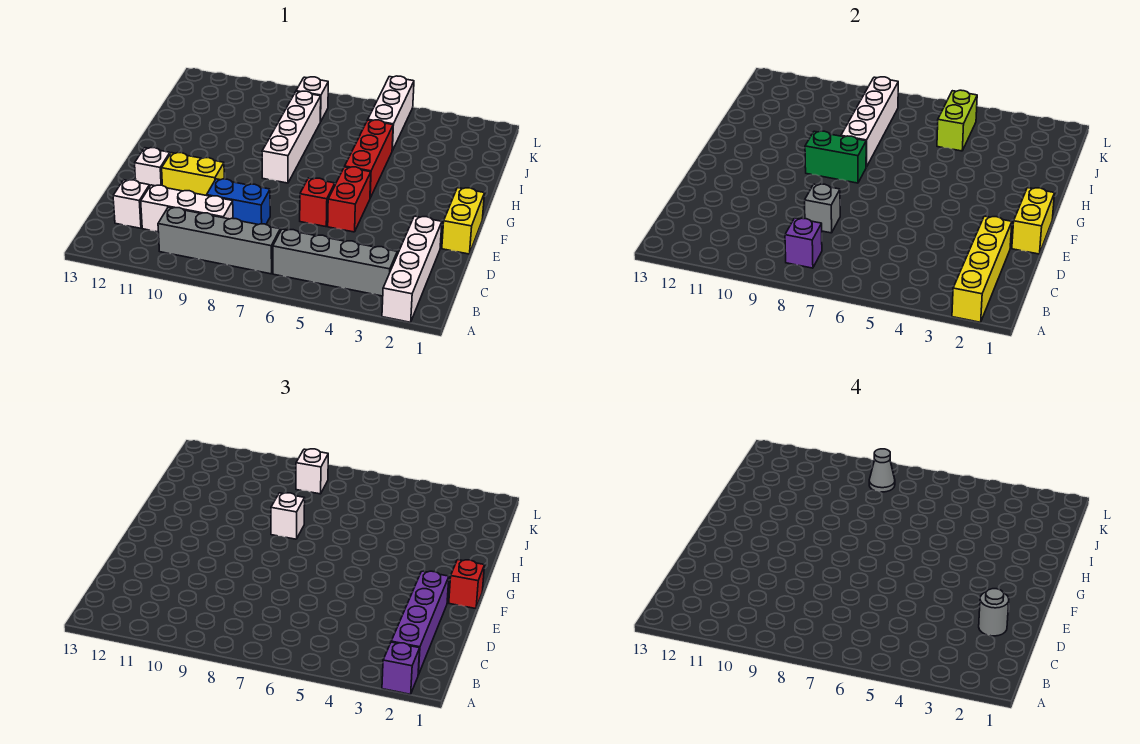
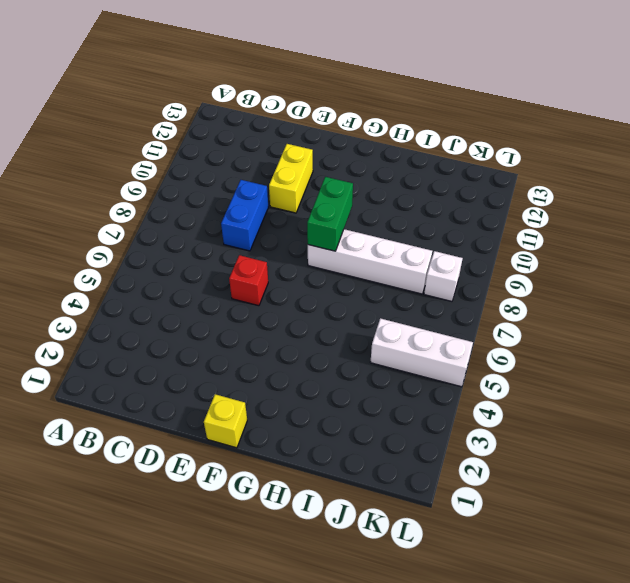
yellow brick F1 level 1 -> yellow brick E1:F1 level 1
none -> white brick A2:D2 level 1
none -> grey brick B3:B6 level 1
none -> grey brick B7:B10 level 1

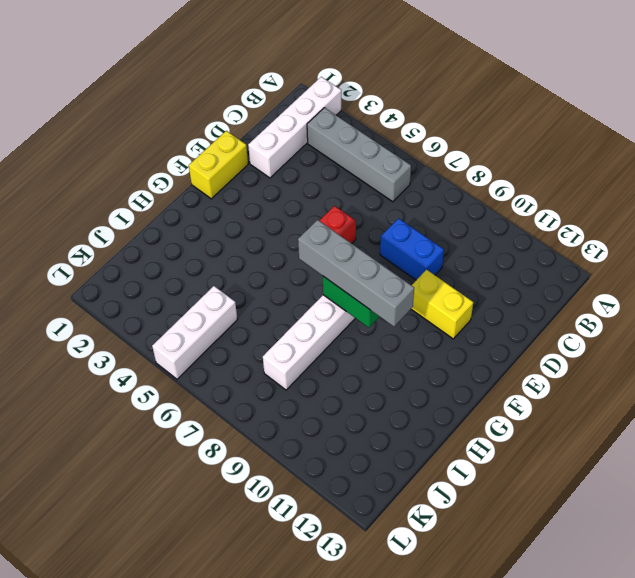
grey brick G7:G10 level 3 -> grey brick B7:B10 level 1
none -> white brick C9:C11 level 1
none -> white brick C12 level 1
none -> red brick E5:F5 level 1

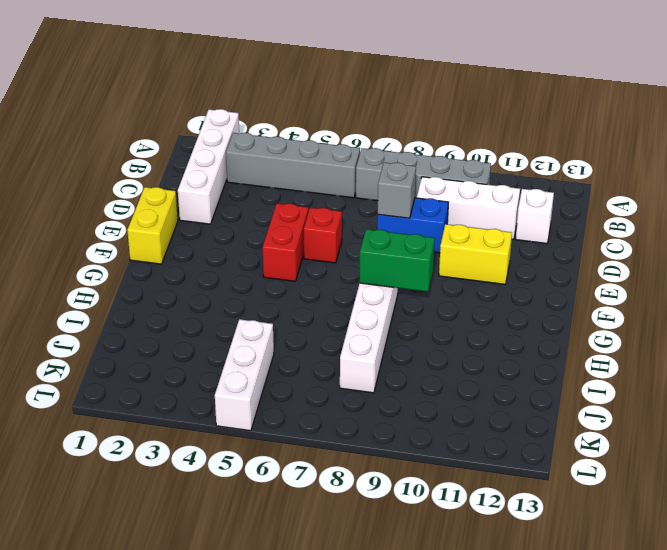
none -> white brick E12 level 1
none -> red brick G5:I5 level 1
none -> white brick K8 level 1

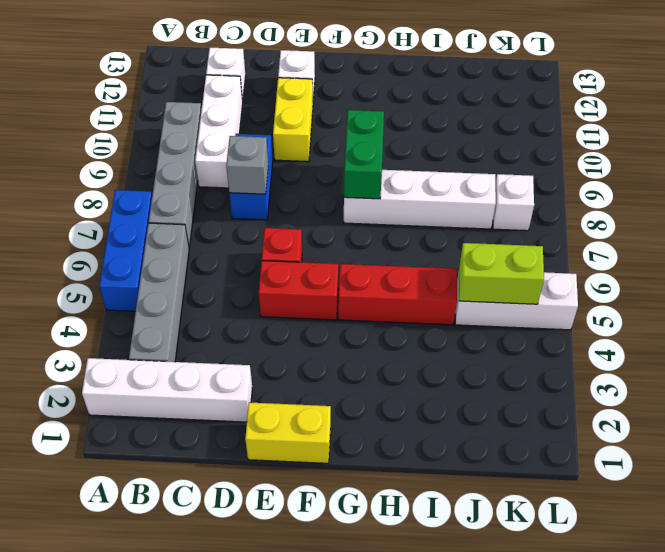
blue brick A5:A7 level 1 -> none
none -> yellow brick A2:D2 level 2
none -> purple brick B8 level 2
none -> yellow brick E1:F1 level 2

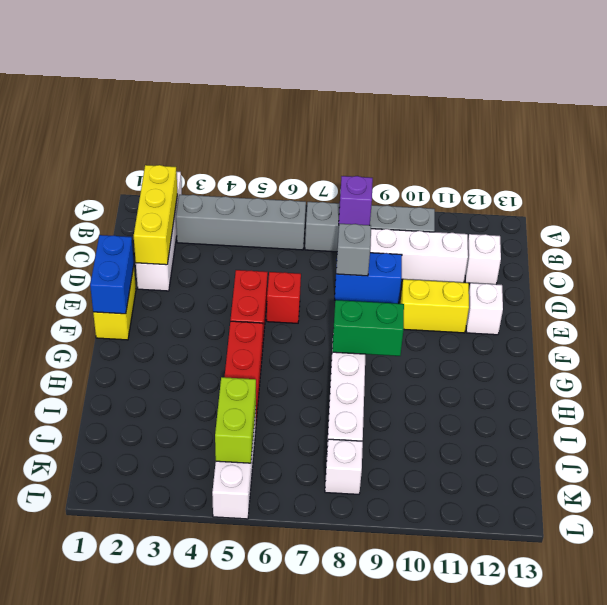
yellow brick B2:D2 level 2 -> yellow brick A2:D2 level 2
blue brick E1:F1 level 2 -> yellow brick E1:F1 level 2
none -> white brick H8:K8 level 2
none -> purple brick A2 level 3
none -> purple brick B2:E2 level 3

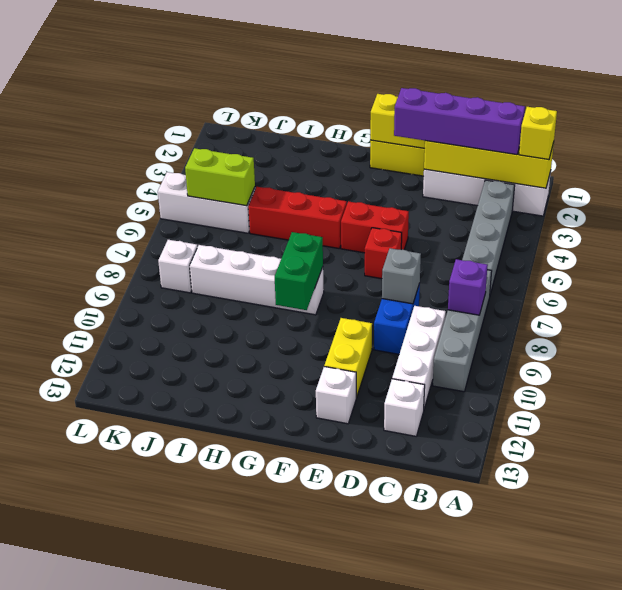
yellow brick A2 level 3 -> purple brick A2 level 3
none -> white brick H8:K8 level 2
none -> red brick F1 level 3
none -> white brick H8 level 3

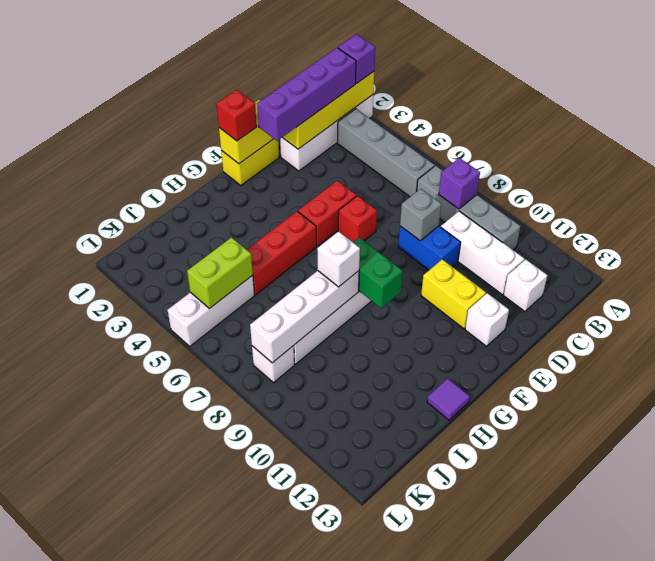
purple tile H13 level 1 -> none
none -> white brick K8 level 3
none -> grey round brick D2 level 4
none -> grey cone K8 level 4

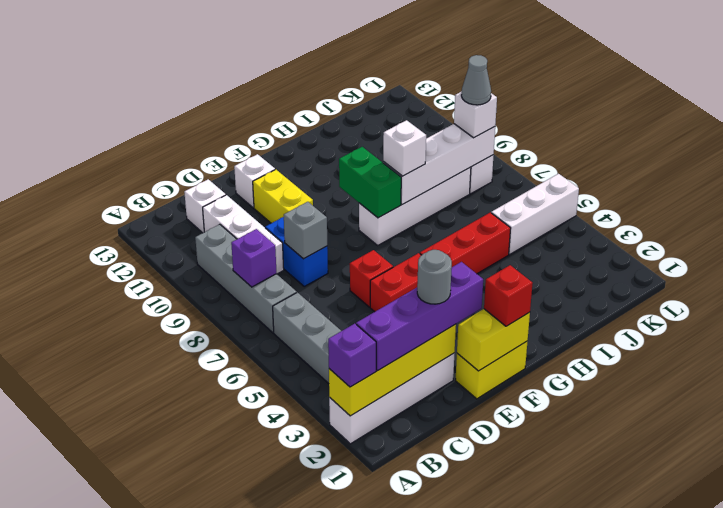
none -> lime brick J5:K5 level 2

